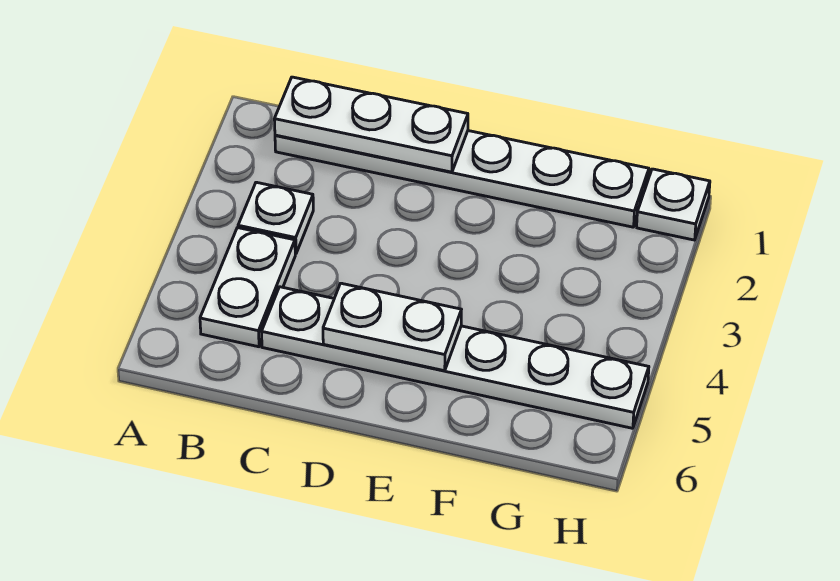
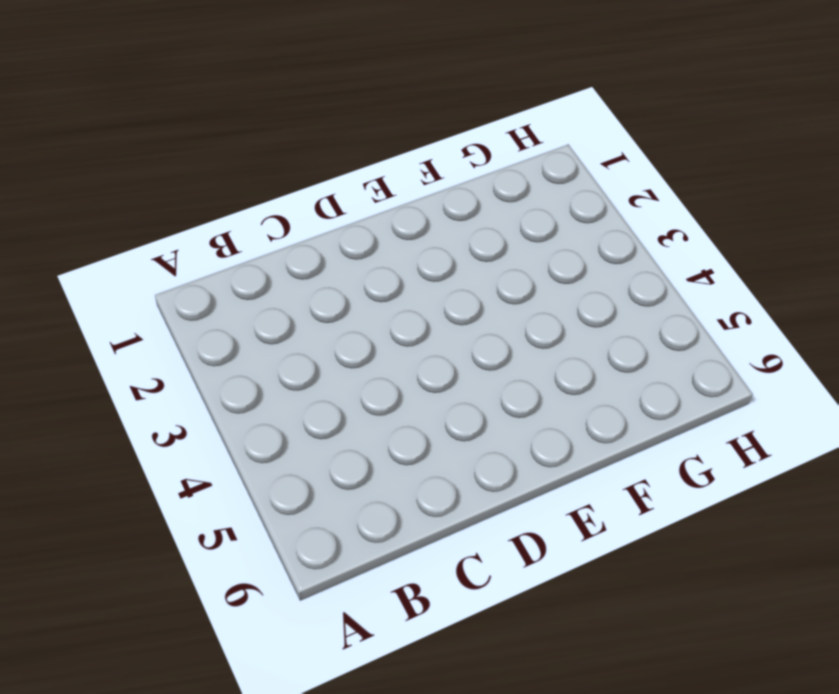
none -> white plate B1:G1 level 1
none -> white plate B3 level 1

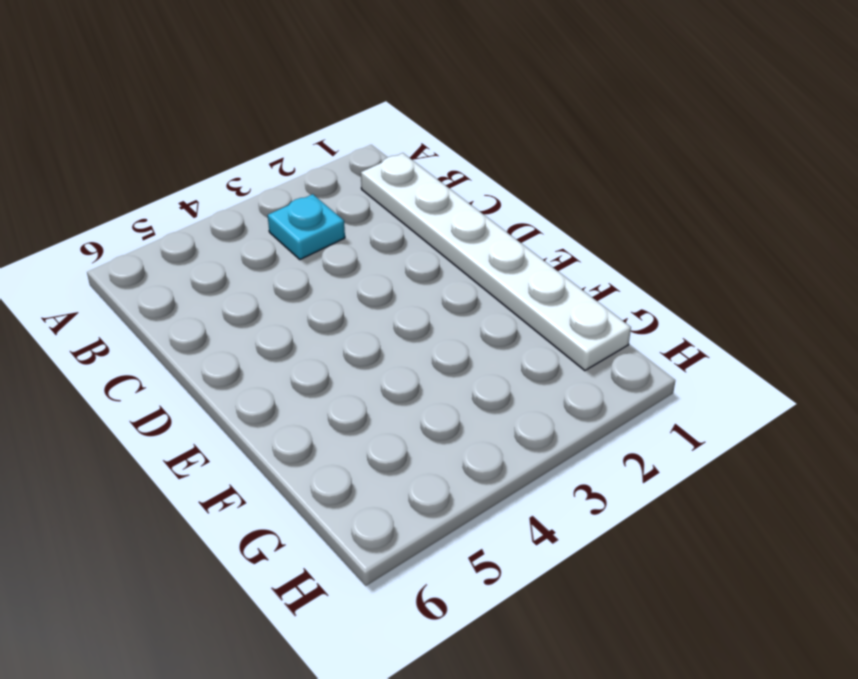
cyan plate B3 level 1 -> white plate B3 level 1
none -> white plate B4:B5 level 1
none -> white plate C5:H5 level 1

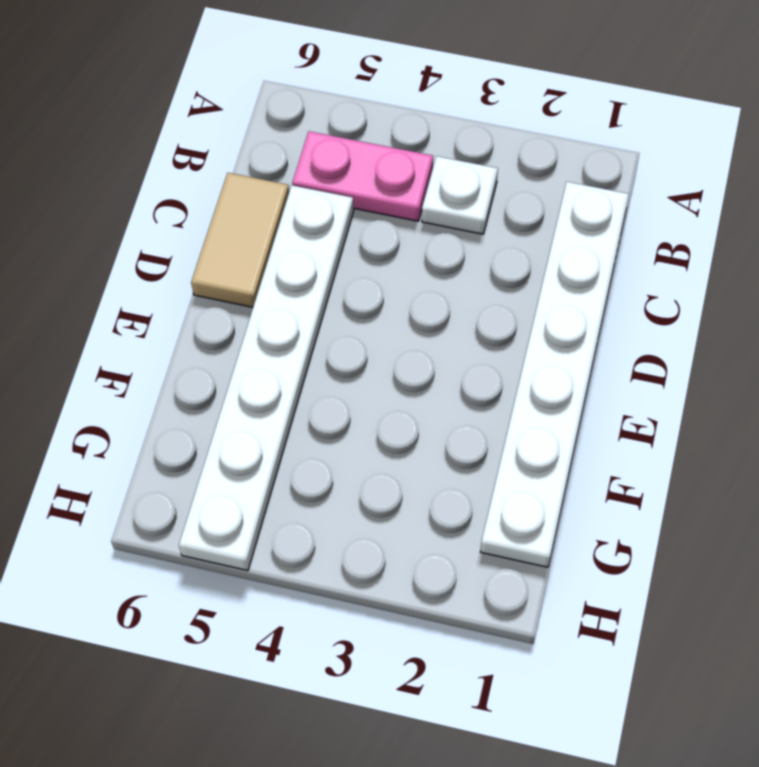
pink plate B4:B5 level 1 -> white plate B4:B5 level 1
tan tile C6:D6 level 1 -> none
none -> white plate H1 level 1
none -> white plate B1:D1 level 2

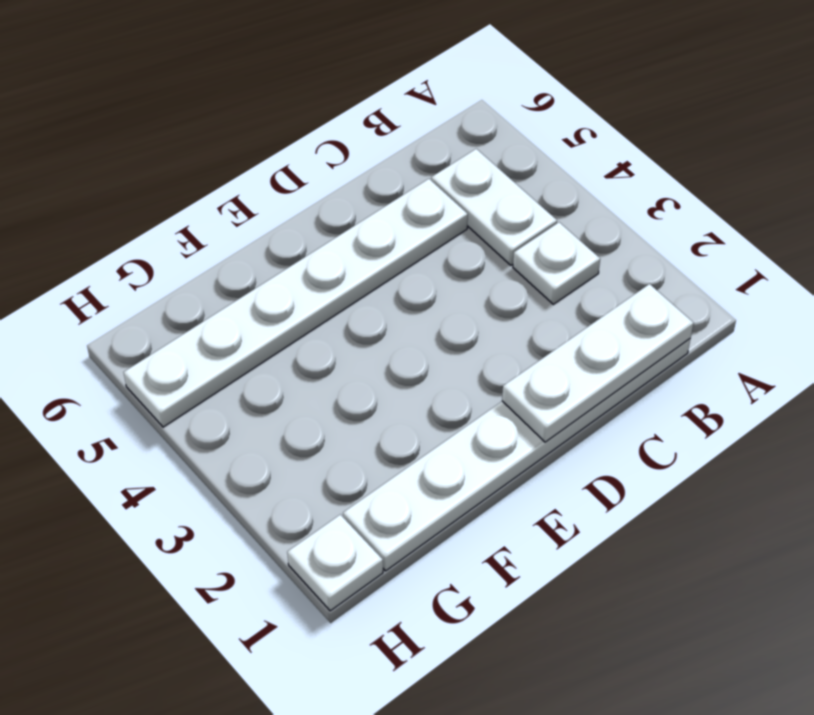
none -> white plate D5:E5 level 2

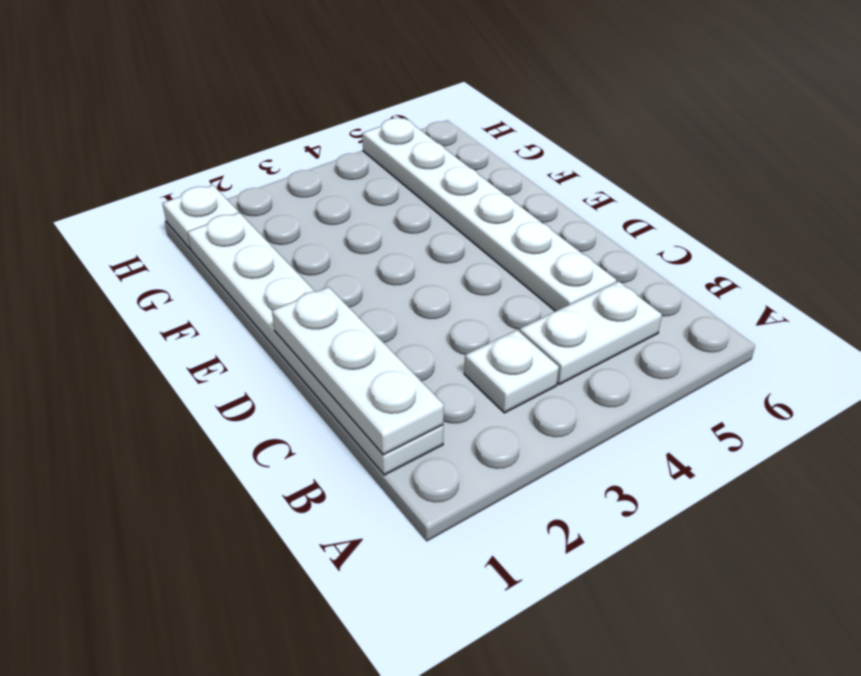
none -> white plate D5:E5 level 2

